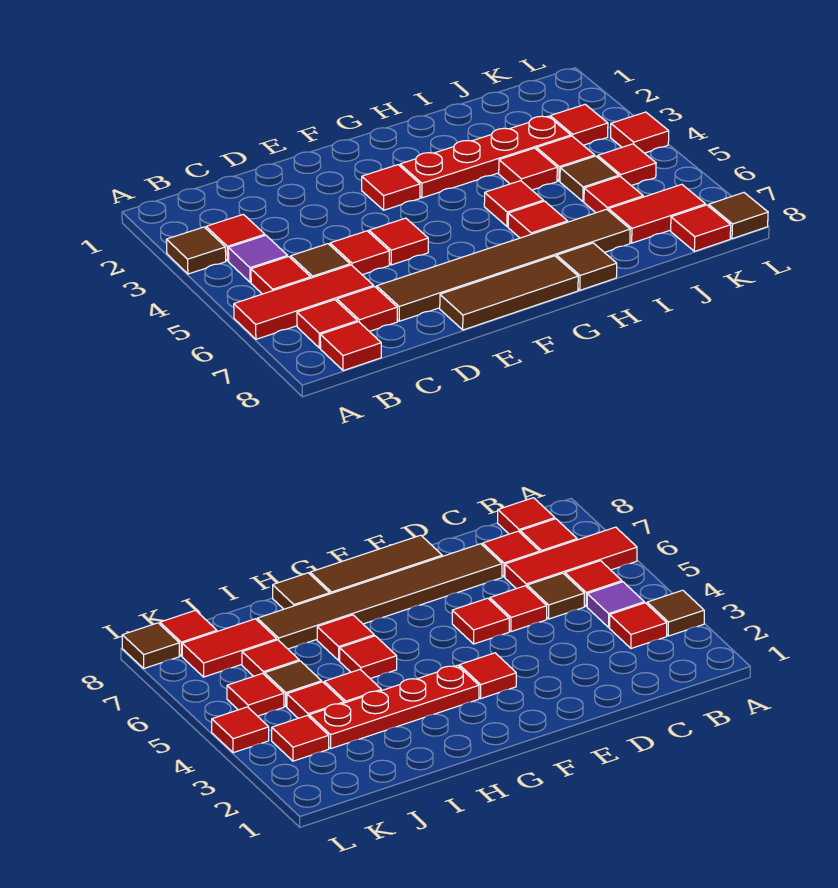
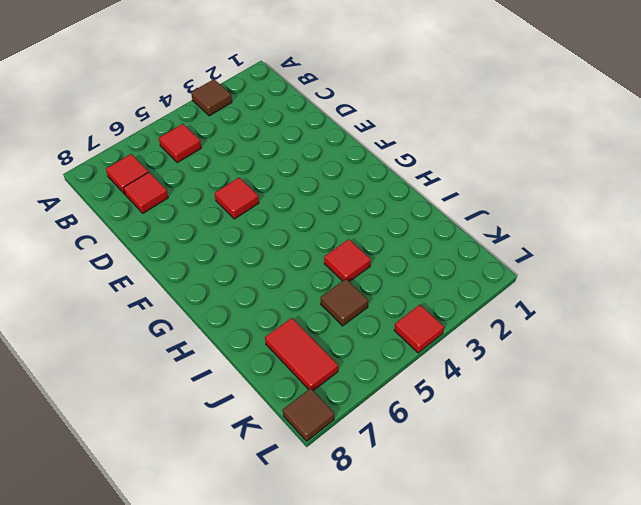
none -> red tile A6:C6 level 1
none -> red tile B3 level 1
none -> purple tile B4 level 1

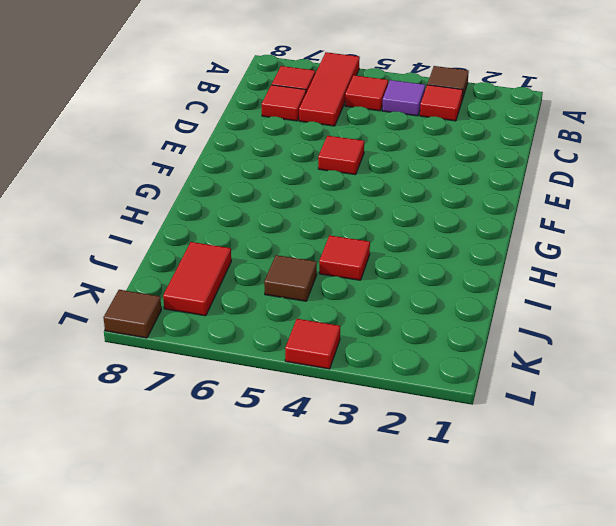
none -> red tile B8 level 1
none -> brown tile C5 level 1
none -> red tile D5 level 1

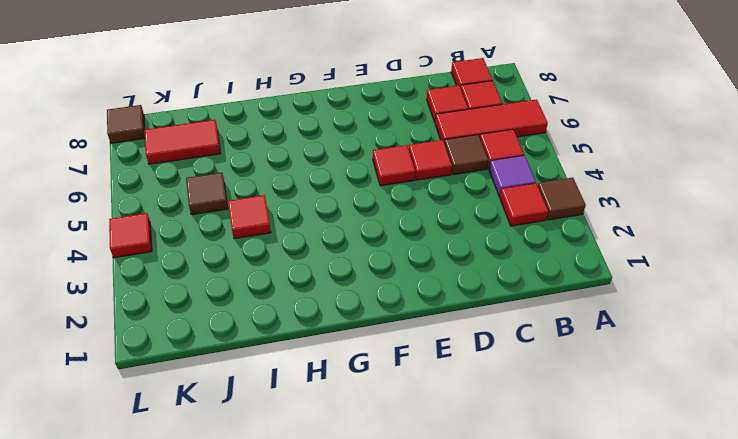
none -> brown tile D7:I7 level 1
none -> brown tile E8:G8 level 1
none -> red tile F3 level 1

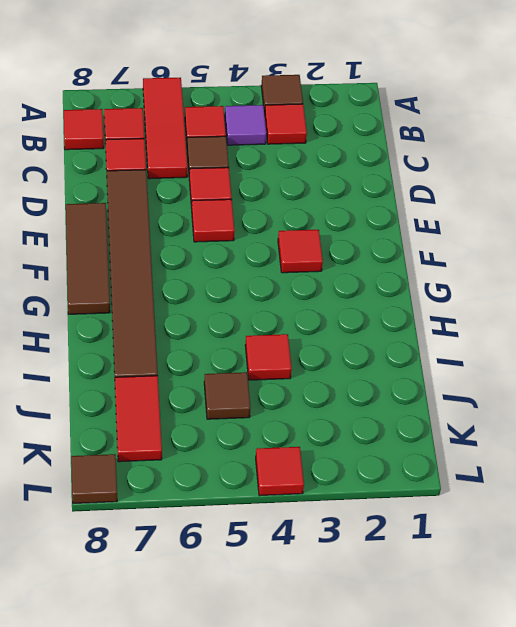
none -> red plate G3:J3 level 1
none -> red tile H5 level 1
none -> red tile H6 level 1

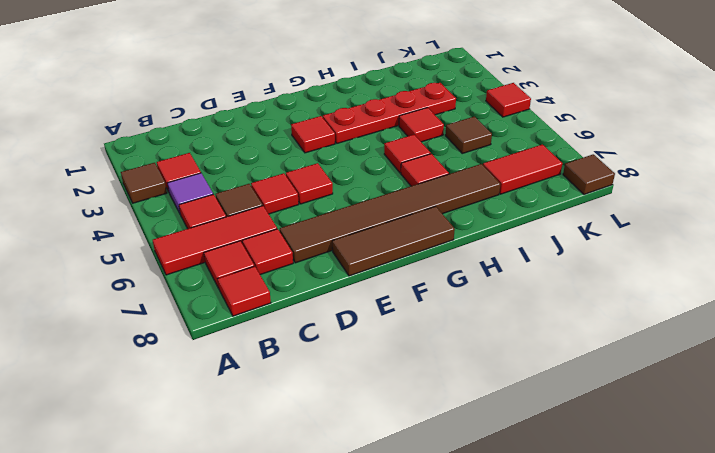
none -> brown tile H8 level 1
none -> red tile J4 level 1
none -> red tile J6 level 1

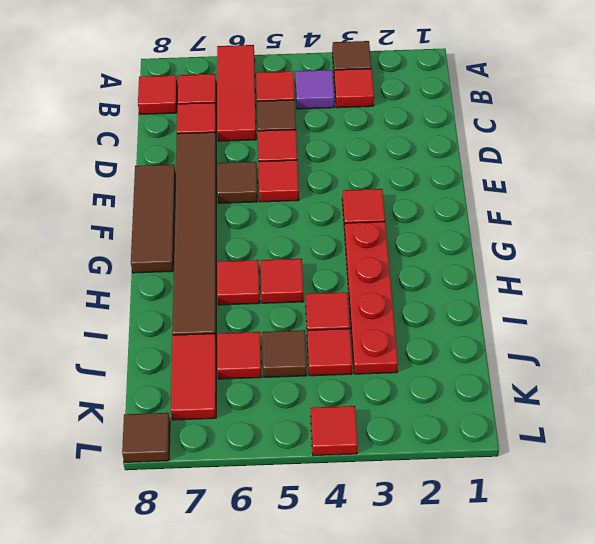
brown tile E6 level 1 -> brown tile H8 level 1
none -> red tile K3 level 1
none -> red tile K5 level 1
none -> red tile K8 level 1

